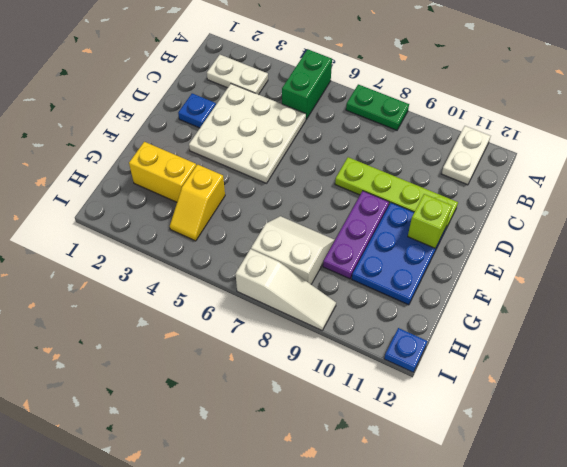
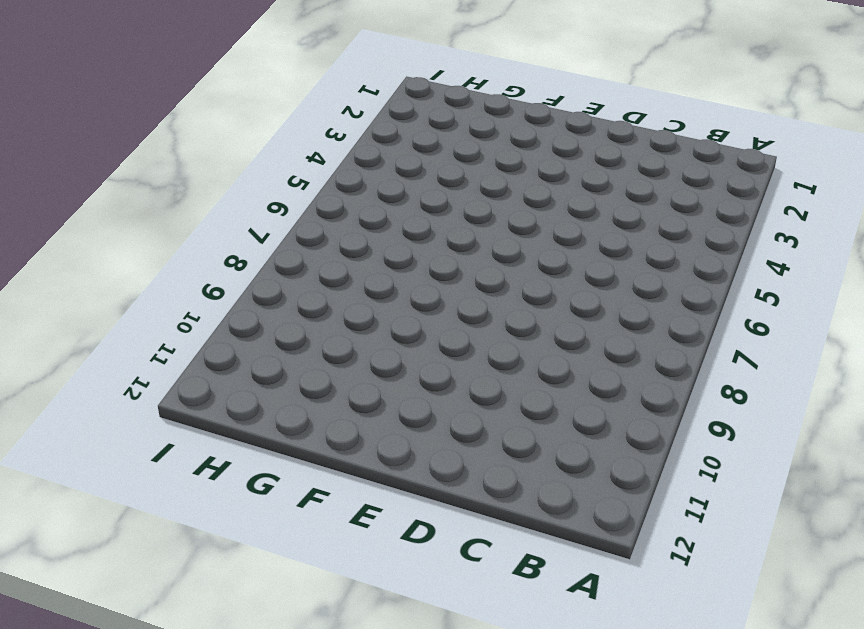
none -> green brick A5:B5 level 1
none -> green plate A7:A8 level 1
none -> white plate A11:B11 level 1

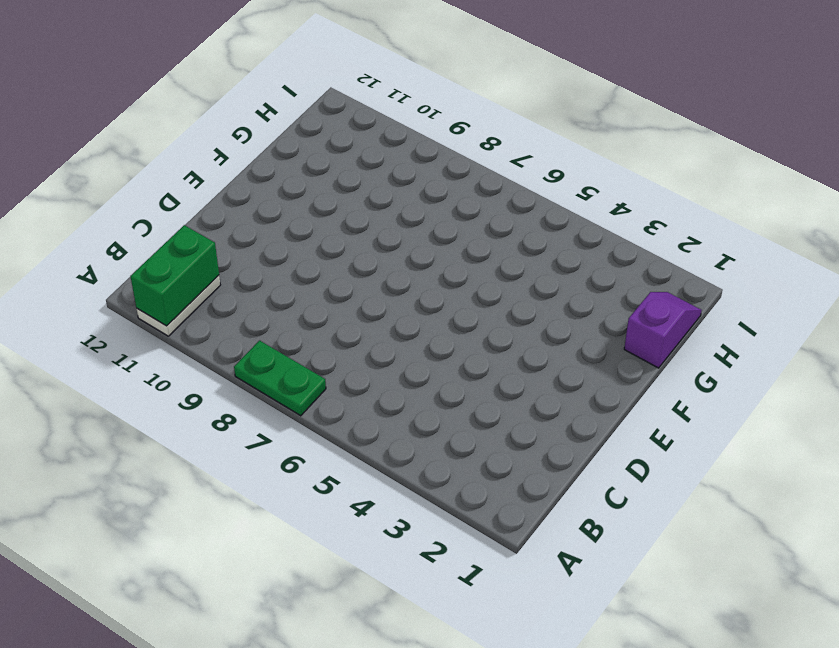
green brick A11:B11 level 2 -> green brick A5:B5 level 1
purple slope G1:H1 level 1 top G -> none
none -> white plate B2:B3 level 1
none -> white plate C3:E5 level 1
none -> blue plate D2 level 1

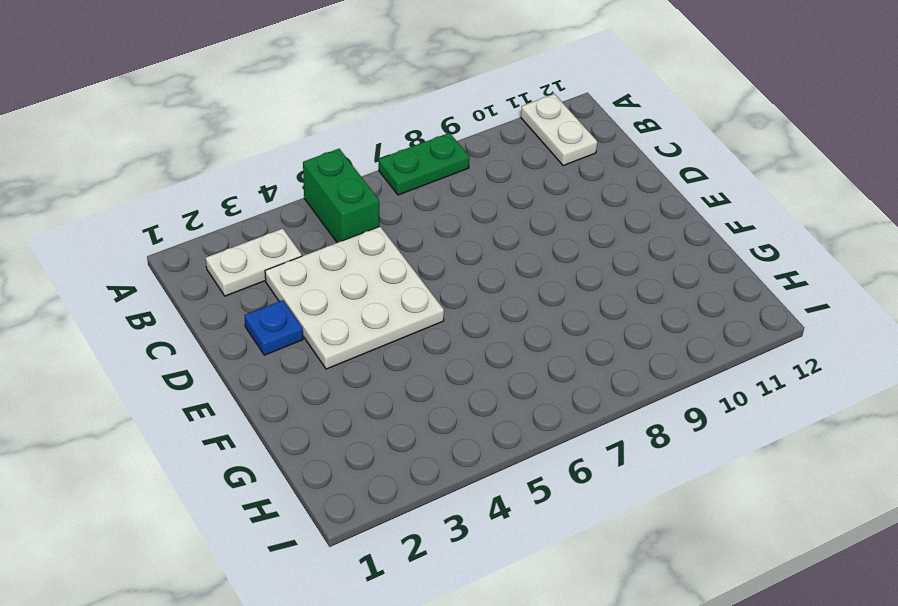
none -> lime plate D8:D11 level 1
none -> purple plate E9:G9 level 1
none -> blue plate E10:G11 level 1

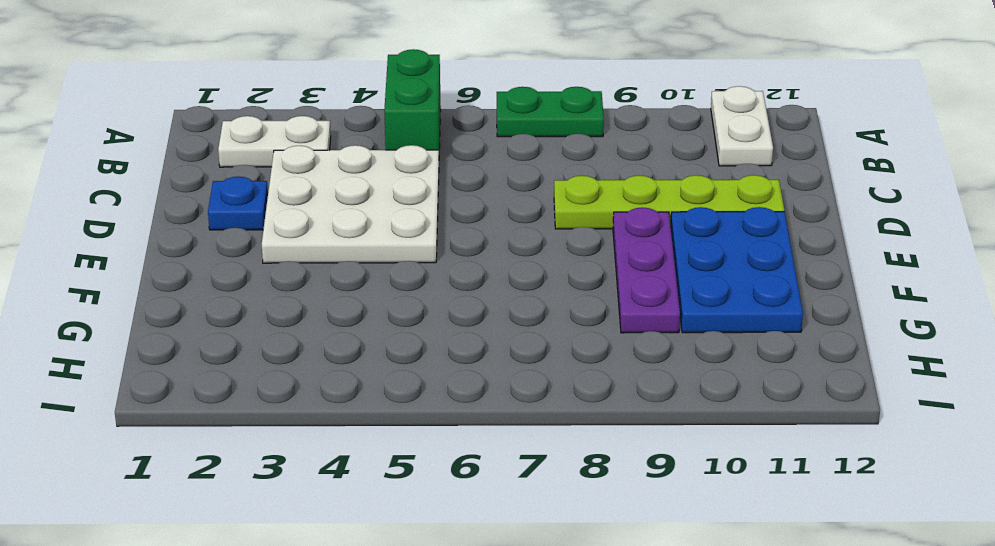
none -> yellow brick G2:G3 level 1
none -> yellow slope G4:H4 level 1 top G
none -> white slope G7:H8 level 1 top H

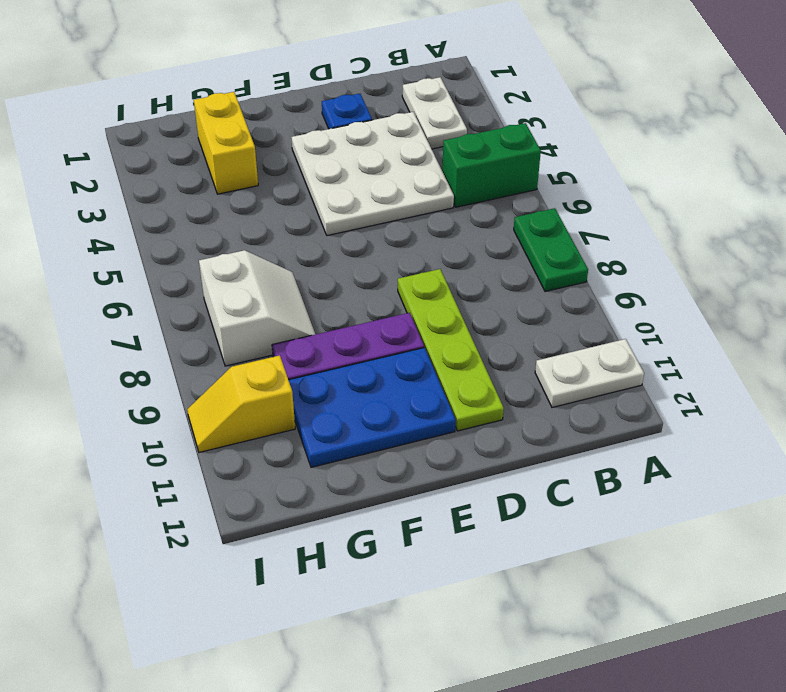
yellow slope H10:I10 level 1 top H -> yellow slope G4:H4 level 1 top G
none -> white slope I7:I9 level 1 top 7
none -> blue plate I12 level 1
none -> lime brick E11 level 2

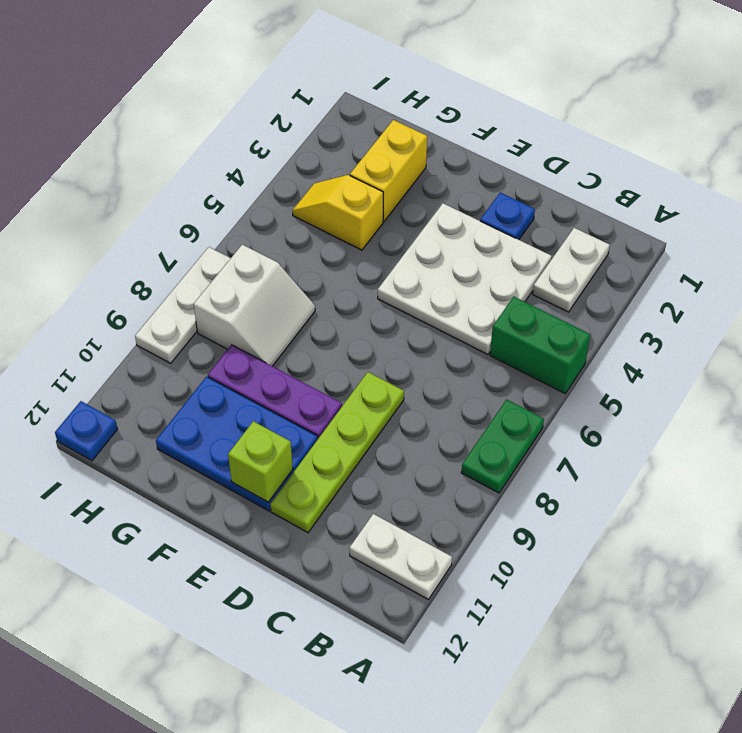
white plate I7:I9 level 1 -> white slope I7:I9 level 1 top 7

